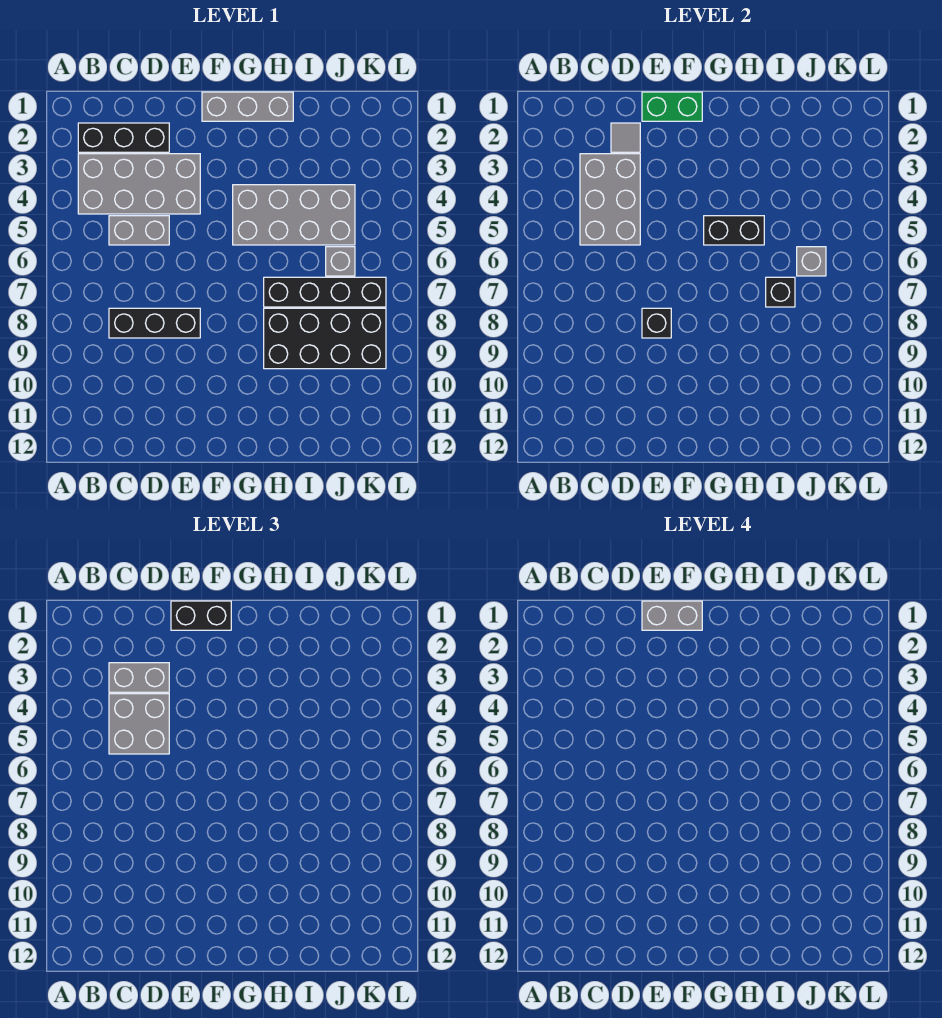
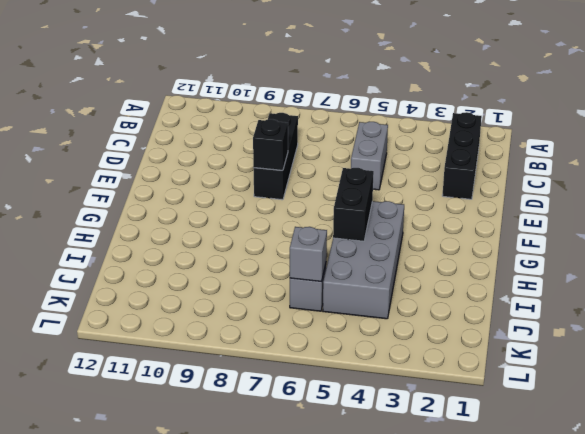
none -> grey brick B3:E4 level 1
none -> grey brick F1:H1 level 1
none -> black brick H7:K7 level 1

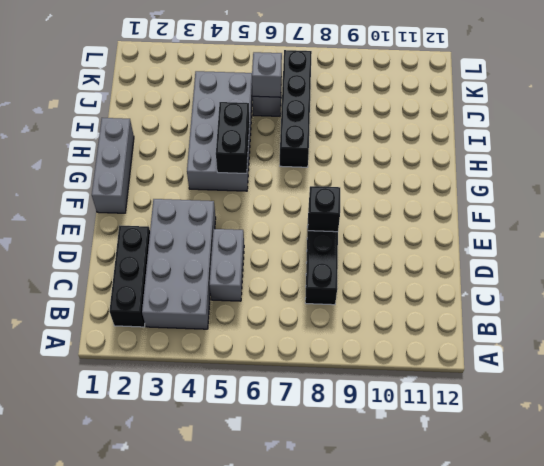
none -> black brick H8:K9 level 1
none -> grey brick C3:D5 level 2
none -> grey tile D2 level 2

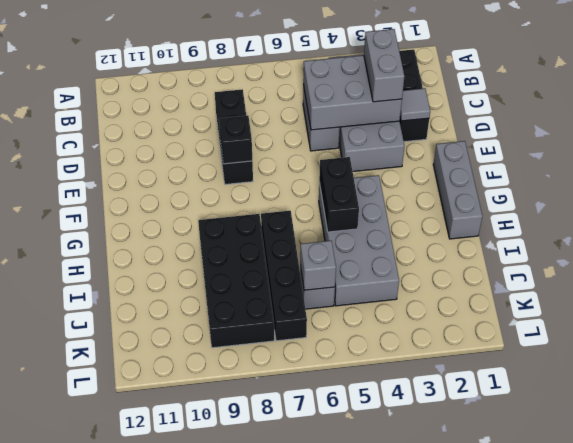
none -> green brick E1:F1 level 2
none -> black brick I7 level 2
none -> grey brick C4:D5 level 3

